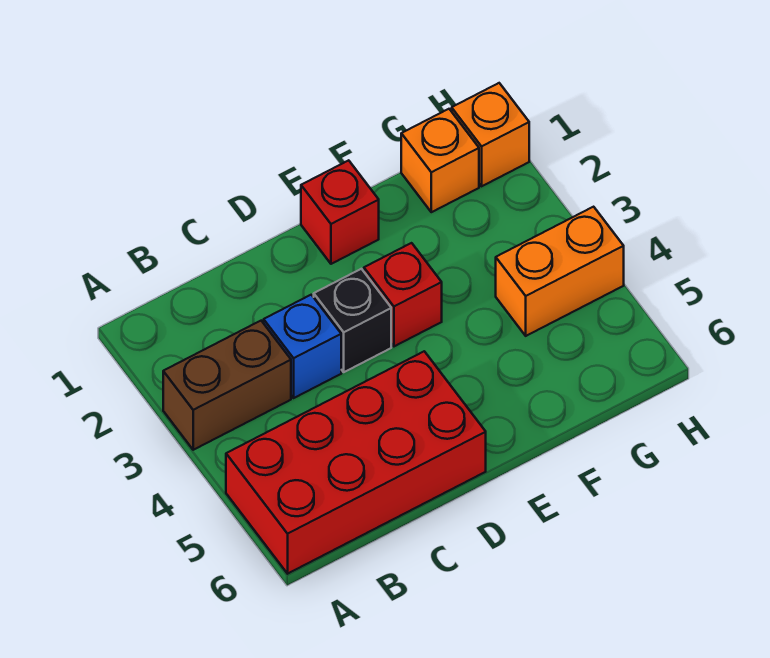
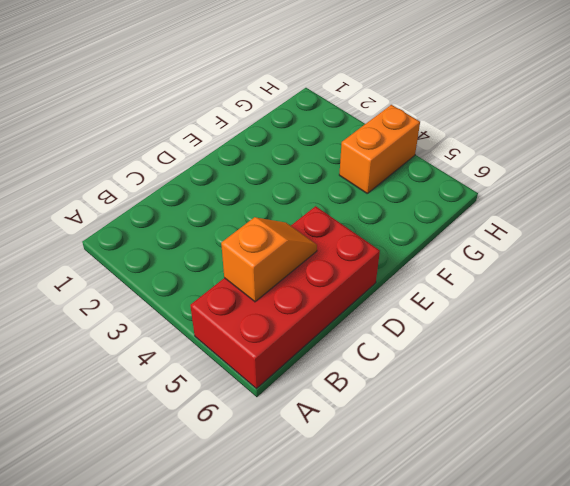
orange slope B5:C5 level 2 top B -> none
none -> brown brick A3:B3 level 1
none -> blue brick C3 level 1

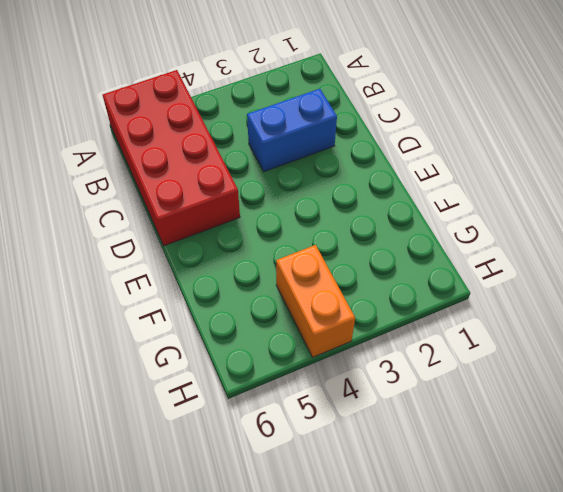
blue brick C2:C3 level 1 -> blue brick C3 level 1
none -> brown brick A3:B3 level 1
none -> black brick D3 level 1

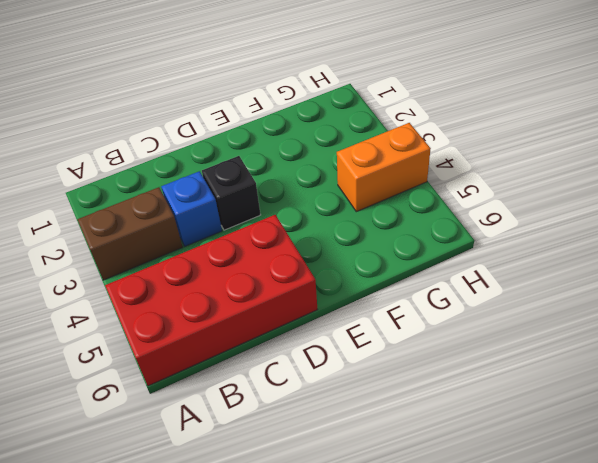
none -> red brick E1 level 1
none -> red brick E3 level 1

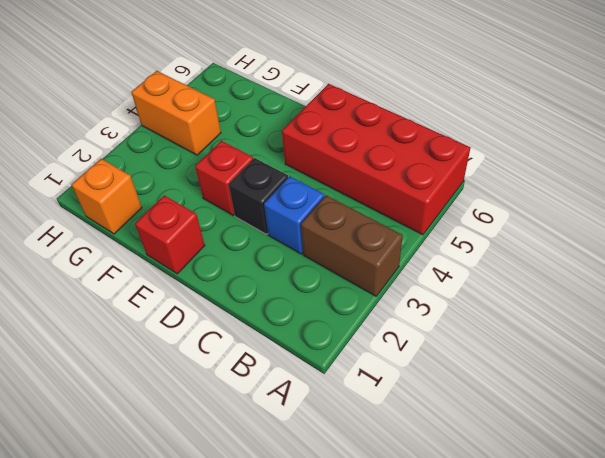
none -> orange brick H1 level 1

